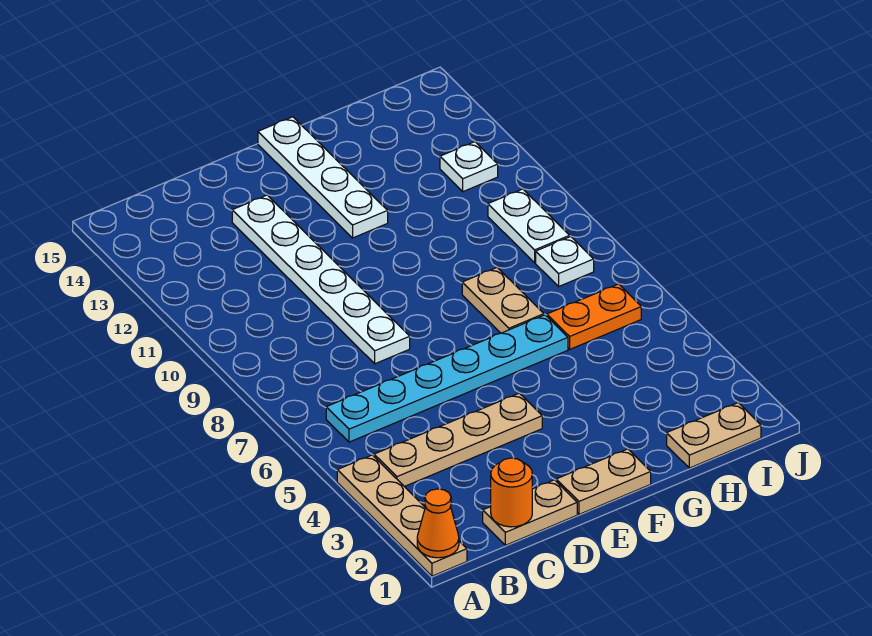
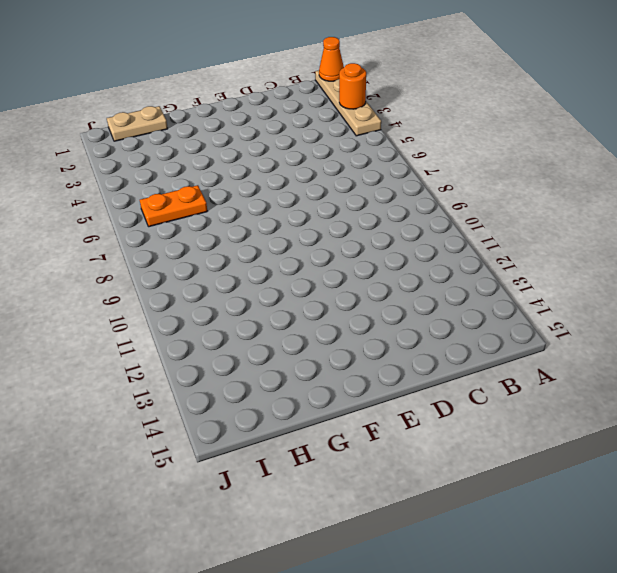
orange round brick A3 level 2 -> orange round brick C1 level 2
none -> tan plate B4:E4 level 1
none -> cyan plate B6:G6 level 1
none -> tan plate C1:D1 level 1

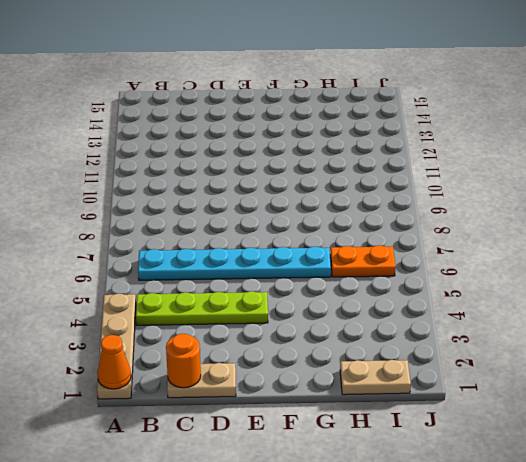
lime plate B4:E4 level 1 -> tan plate B4:E4 level 1
none -> white plate D8:D13 level 1
none -> tan plate E1:F1 level 1
none -> white plate F12:F15 level 1

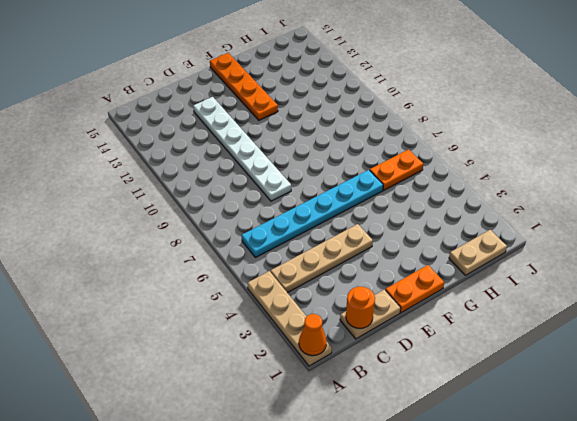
orange plate E1:F1 level 1 -> tan plate E1:F1 level 1
orange plate F12:F15 level 1 -> white plate F12:F15 level 1
none -> tan plate G7:G8 level 1
none -> white plate I8 level 1
none -> white plate I9:I10 level 1

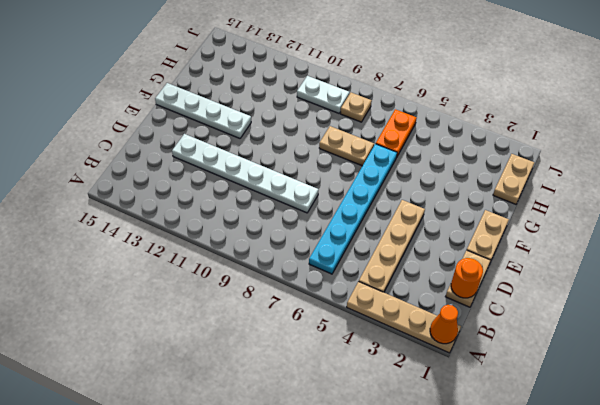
tan plate I8 level 1 -> white plate I8 level 1
none -> white plate I12 level 1

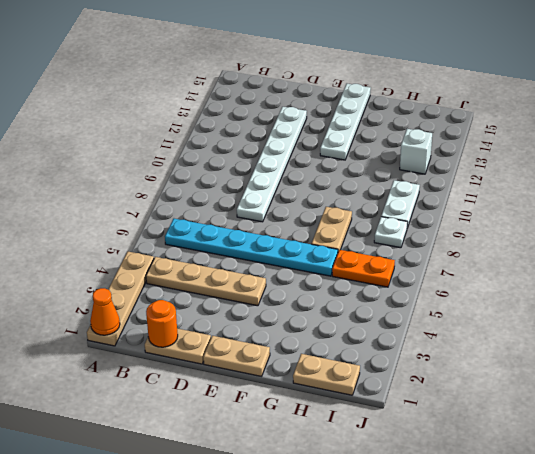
white brick I12 level 1 -> white plate I12 level 1

